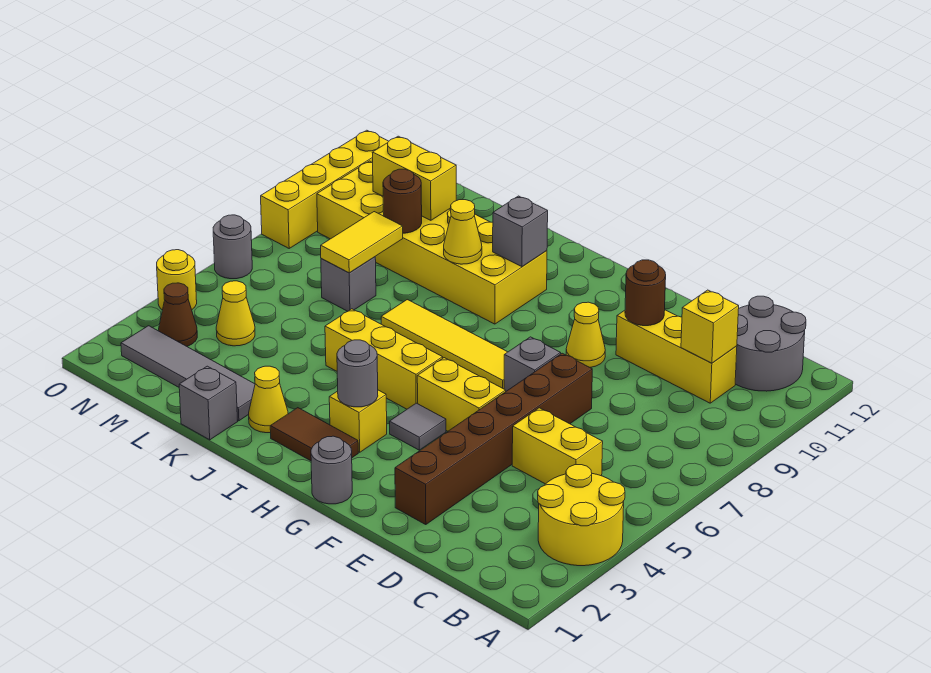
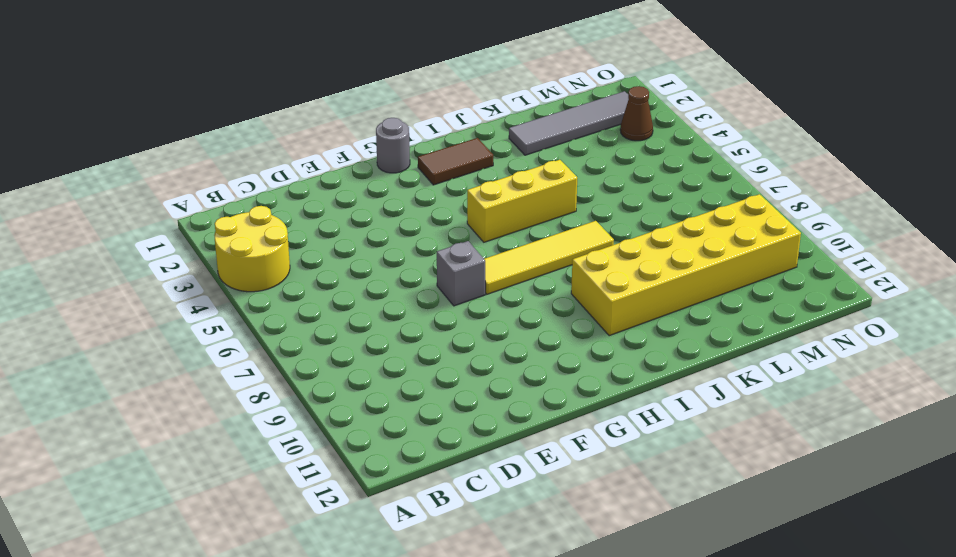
none -> grey round brick B11:C12 level 1
none -> yellow brick C5:D5 level 1
none -> yellow brick C10:E10 level 1
none -> brown brick E2:E7 level 1

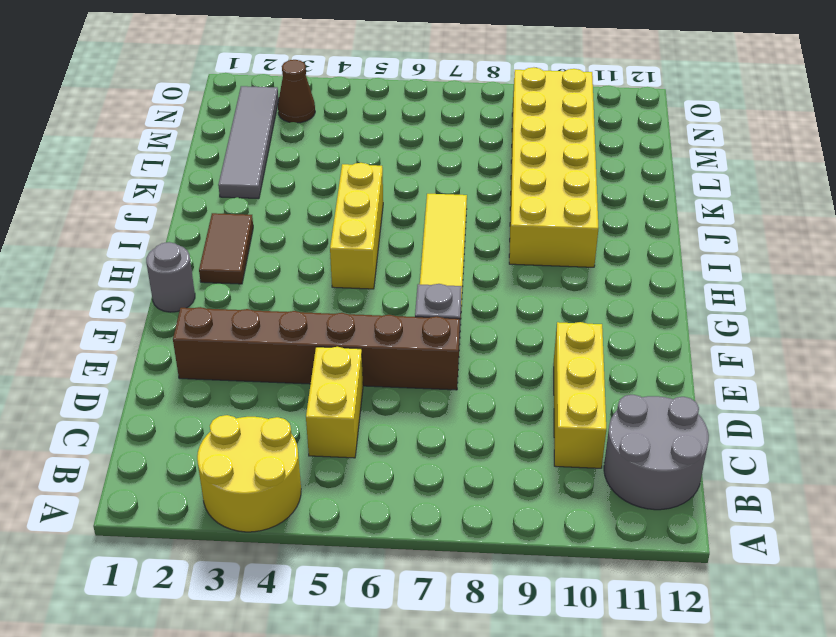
none -> yellow brick F5:G5 level 1
none -> yellow cone F9 level 1
none -> grey tile G4 level 1
none -> yellow brick H3 level 1

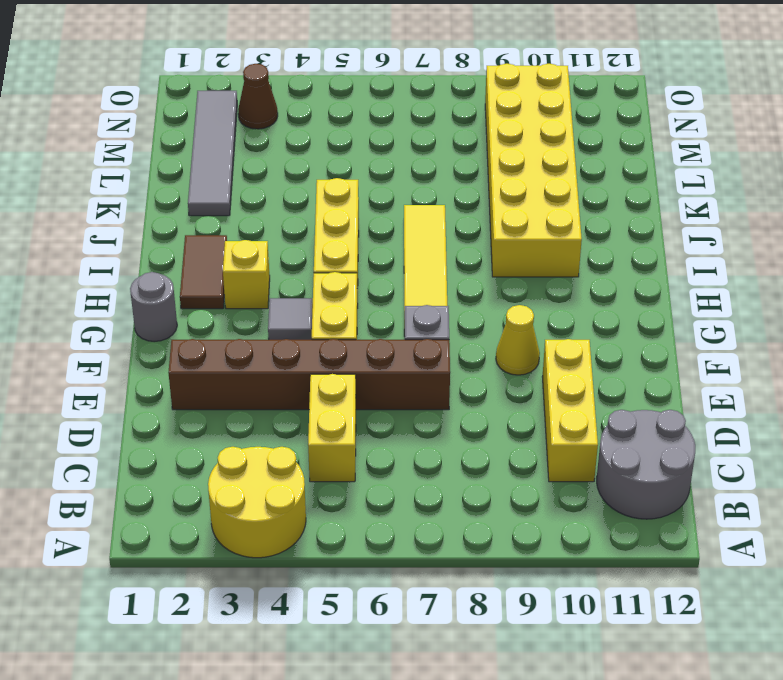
none -> yellow cone J2 level 1
none -> grey brick K1 level 1
none -> grey brick L7 level 1
none -> yellow cone M4 level 1

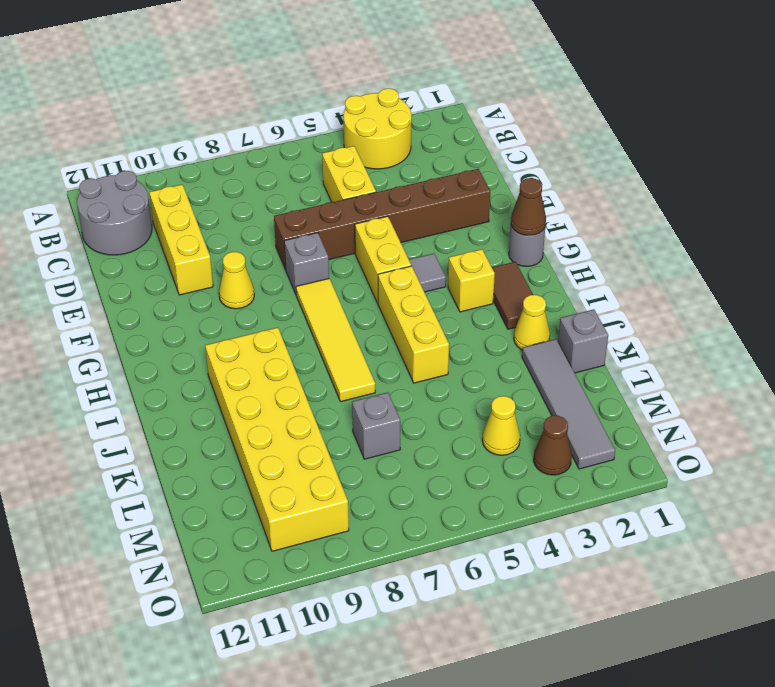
brown cone G1 level 2 -> none
none -> yellow round brick O4 level 1
none -> grey round brick O6 level 1
none -> yellow brick O8:O11 level 1
none -> yellow brick C10 level 2

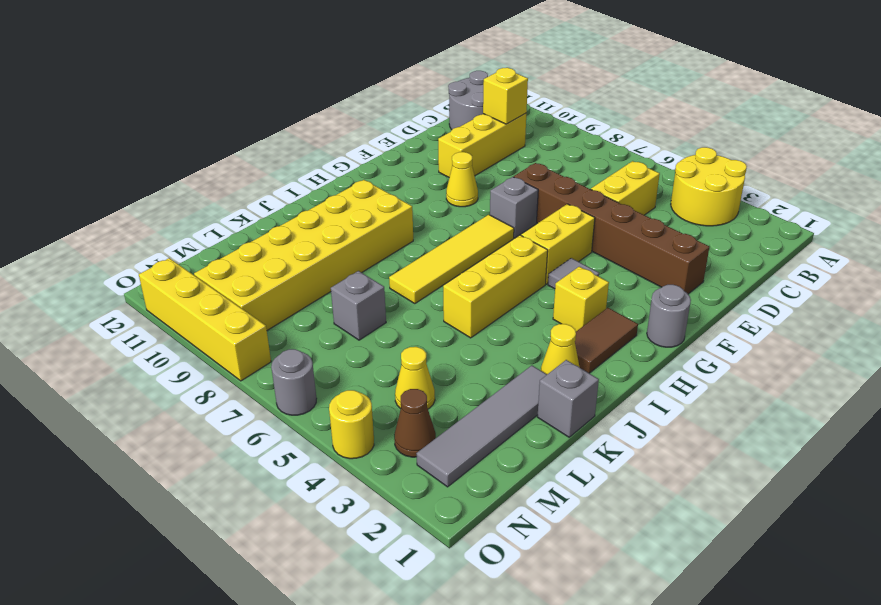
none -> brown round brick E10 level 2
none -> grey round brick H3 level 2
none -> grey brick I10 level 2
none -> yellow cone J9 level 2

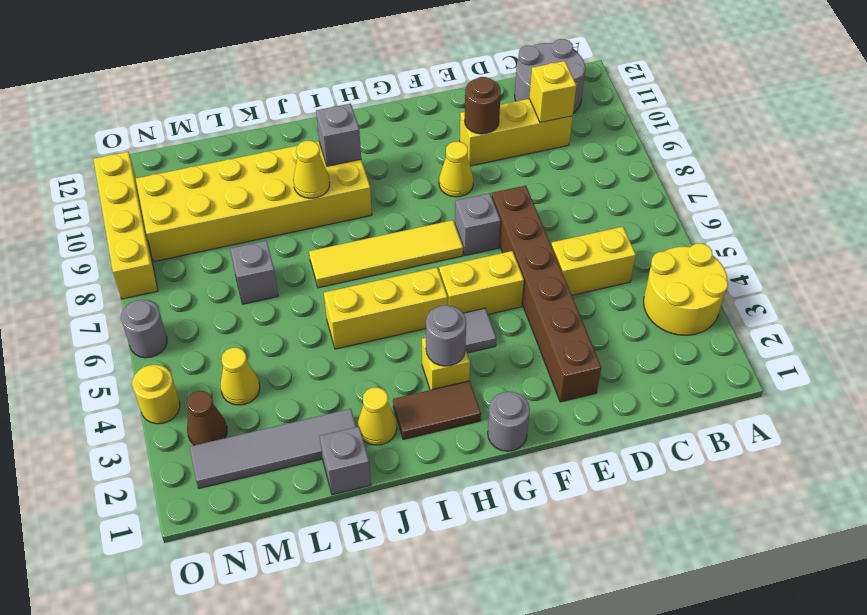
none -> yellow tile L7:L8 level 2
none -> brown round brick L9 level 2
none -> yellow brick L10:M10 level 2

